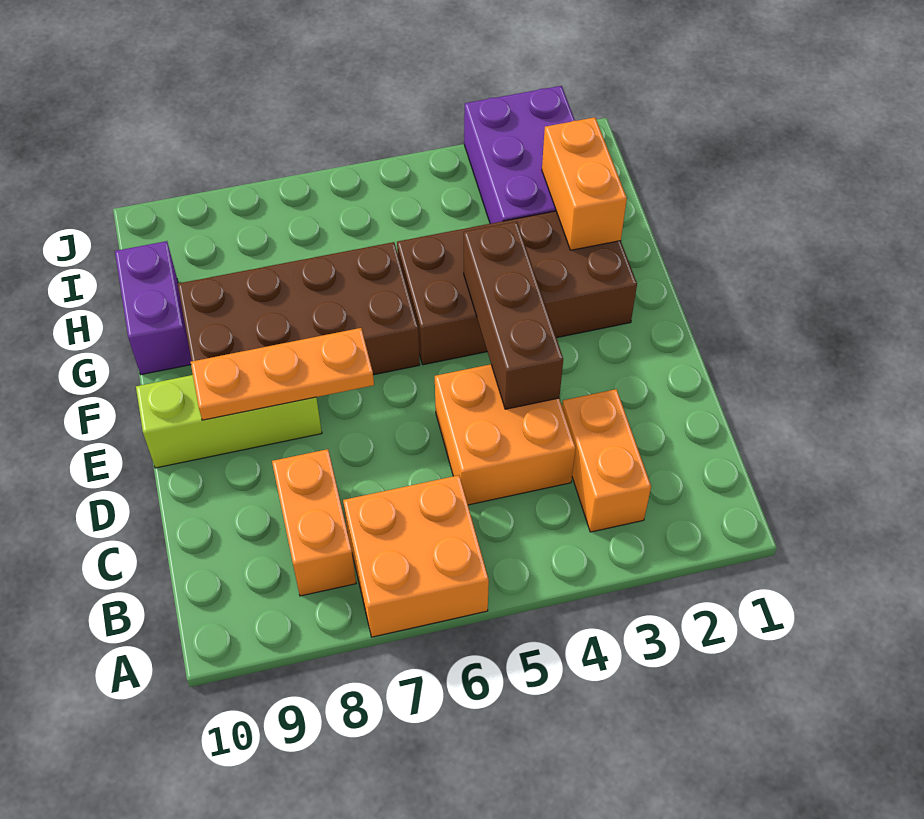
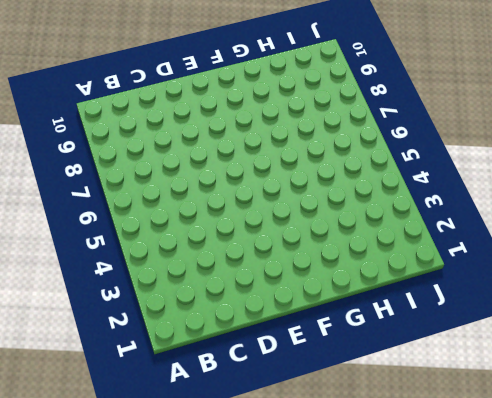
none -> orange brick A6:B7 level 1
none -> orange brick B3:C3 level 1
none -> orange brick B8:C8 level 1

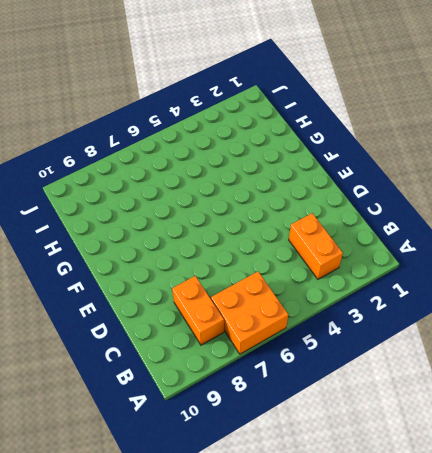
none -> orange brick C4:D5 level 1
none -> lime brick E8:E10 level 1
none -> brown brick F2:G5 level 1

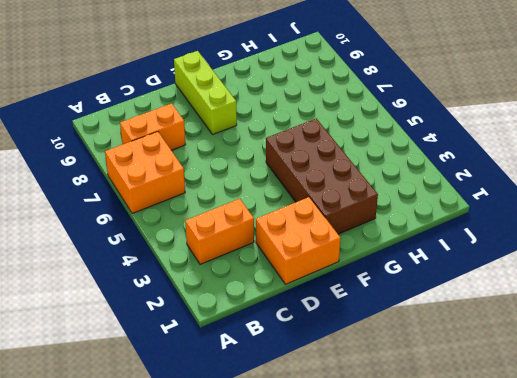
orange brick D1:E2 level 1 -> orange brick C4:D5 level 1
none -> brown brick F6:G9 level 1
none -> purple brick G10:H10 level 1
none -> purple brick H2:J3 level 1

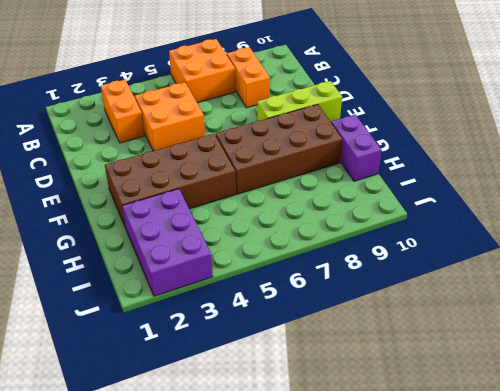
none -> brown brick D4:F4 level 2
none -> orange plate E7:E9 level 2
none -> orange brick G2:H2 level 2

